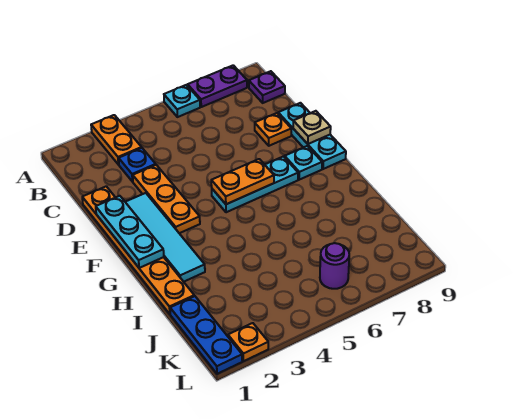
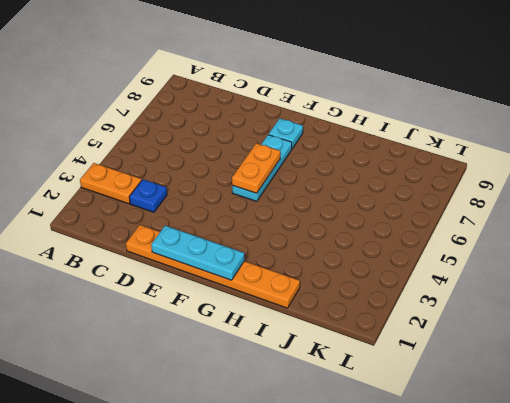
none -> cyan plate A6 level 1
none -> purple plate A7:A8 level 1
none -> purple plate B9 level 1

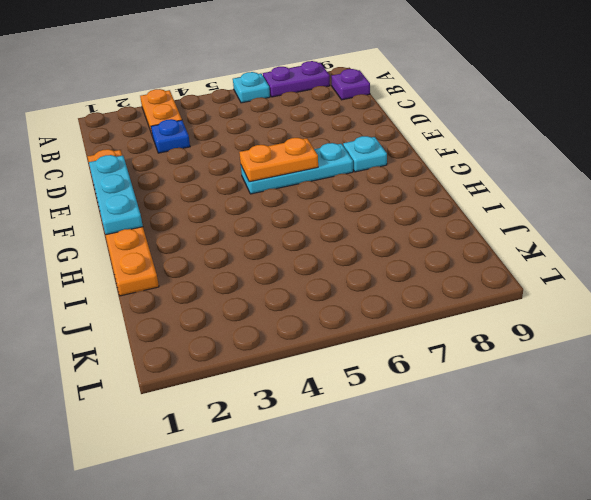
none -> orange plate D3:F3 level 1
none -> orange plate D8 level 1
none -> cyan plate D9:F9 level 1

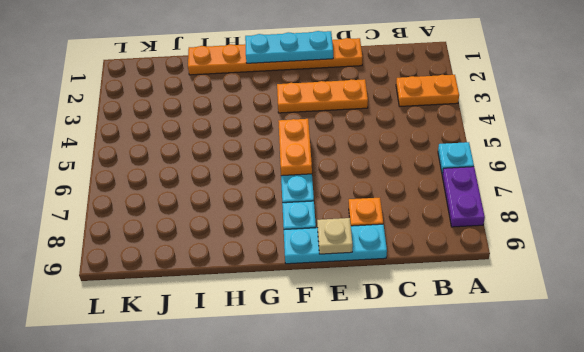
none -> purple plate B9 level 1
none -> blue plate C3 level 1
none -> cyan tile E2:H2 level 1

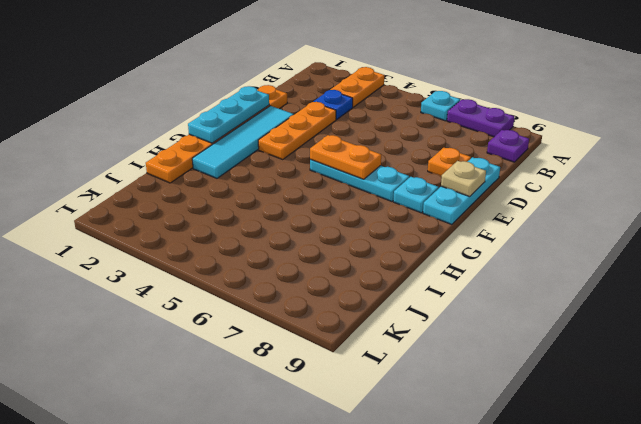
none -> blue plate J1:L1 level 1
none -> purple round brick K6 level 1
none -> orange plate L2 level 1

